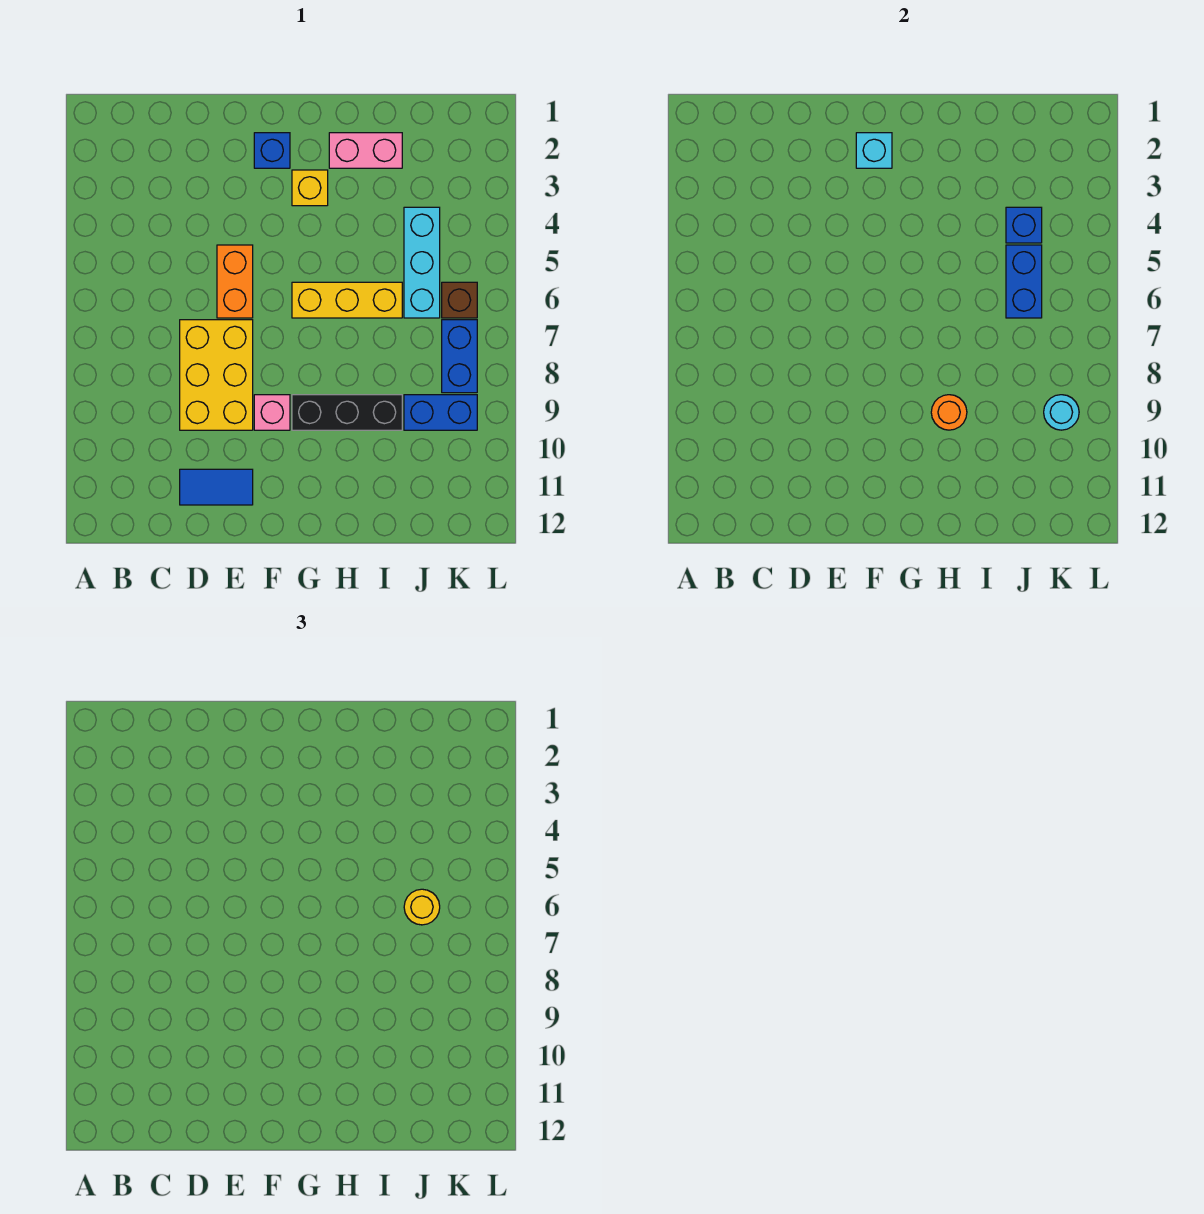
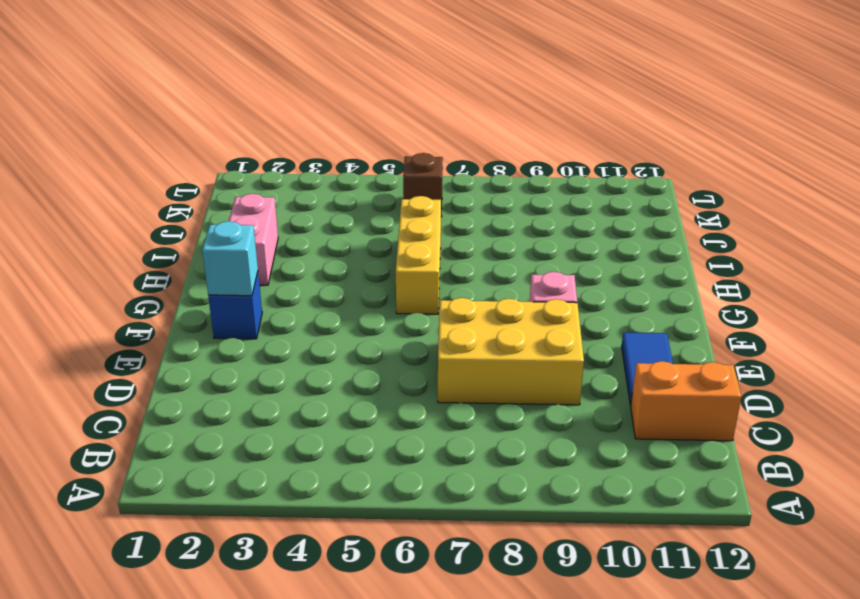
orange brick C11:C12 level 1 -> orange brick E5:E6 level 1
none -> yellow brick G3 level 1
none -> black brick G9:I9 level 1
none -> cyan brick J4:J6 level 1

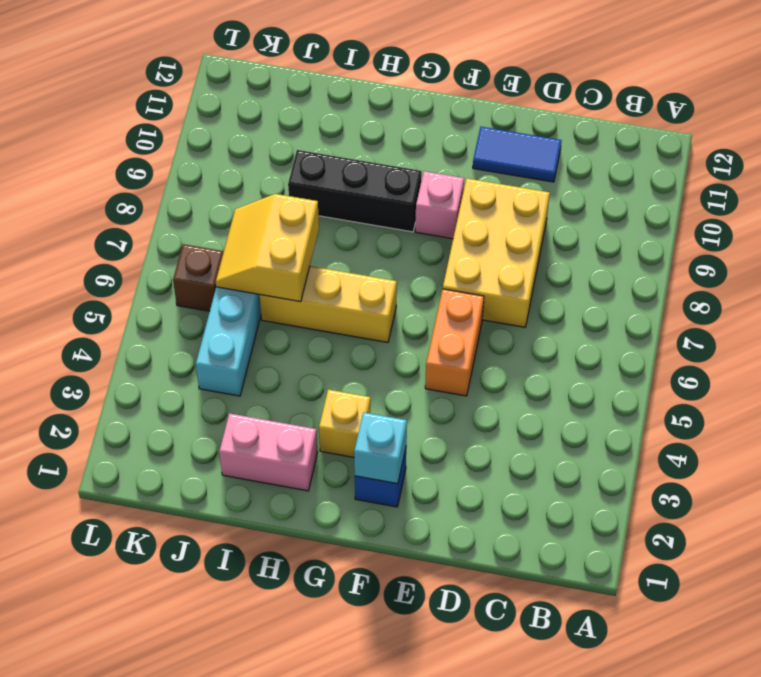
yellow slope I6:J7 level 2 top I -> blue brick J5:J6 level 2
none -> blue brick J9:K9 level 1
none -> blue brick K7:K8 level 1
none -> orange round brick H9 level 2

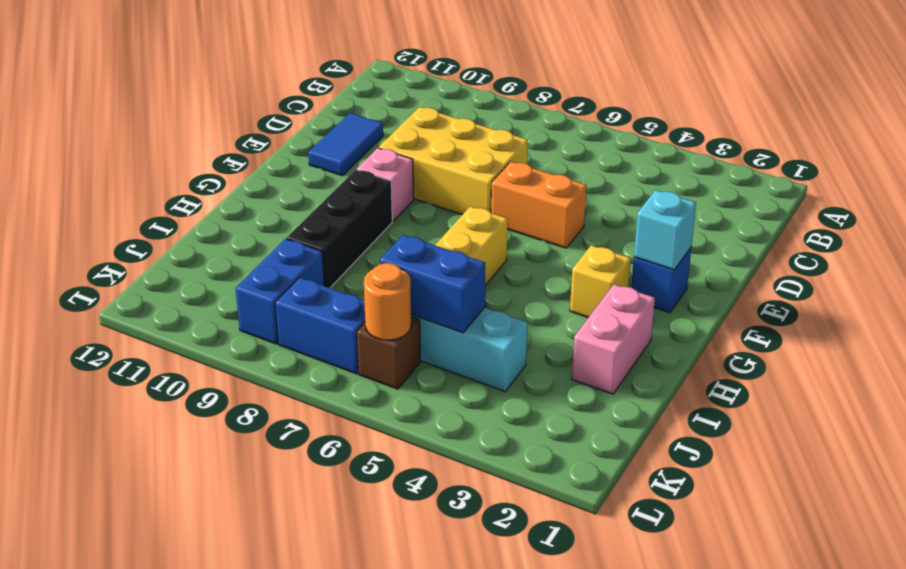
orange round brick K6 level 2 -> orange round brick H9 level 2
none -> blue brick J4 level 2
none -> cyan round brick K9 level 2
none -> yellow round brick J6 level 3

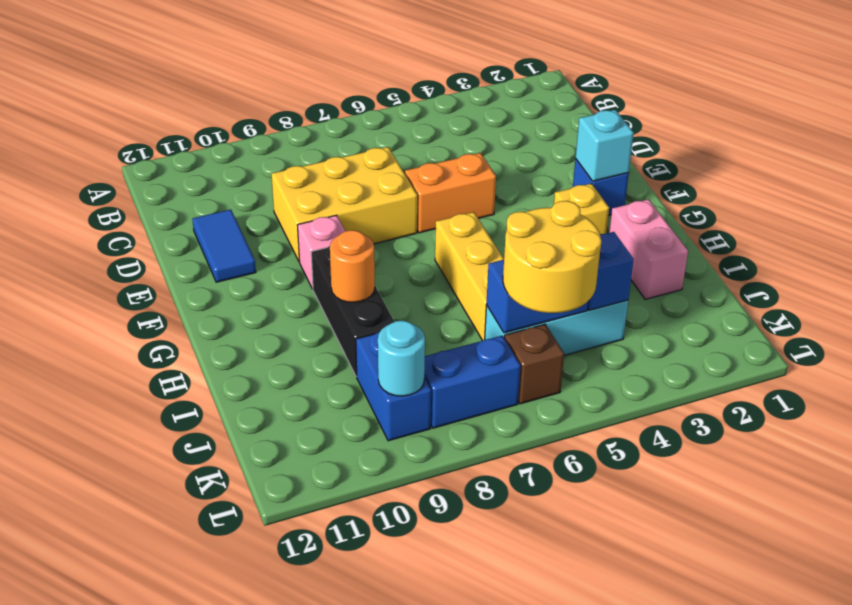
yellow round brick J5:K6 level 3 -> yellow round brick J6 level 3

